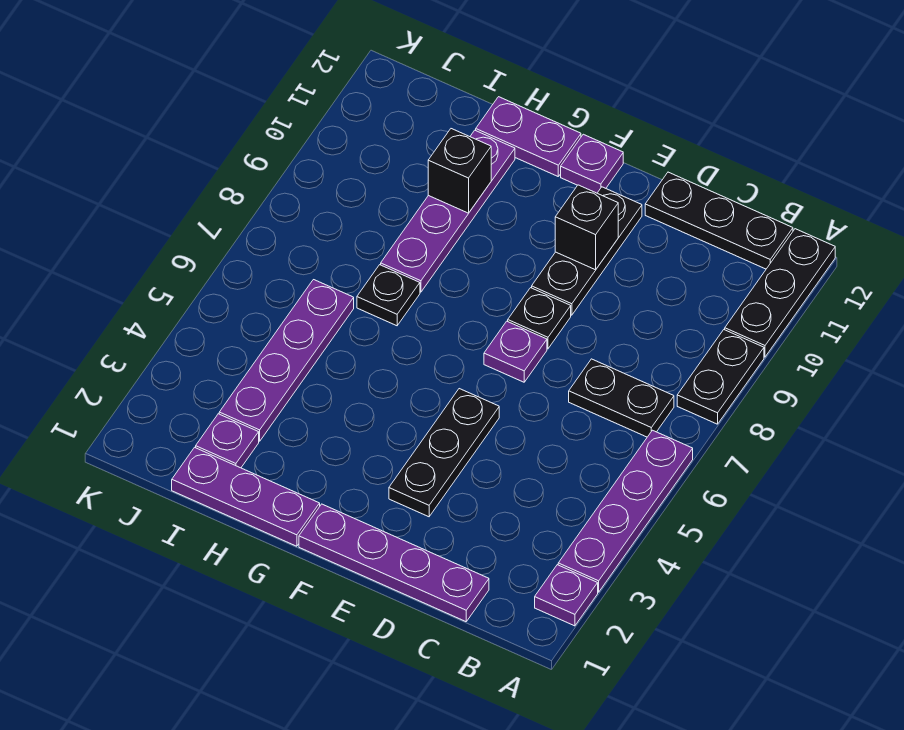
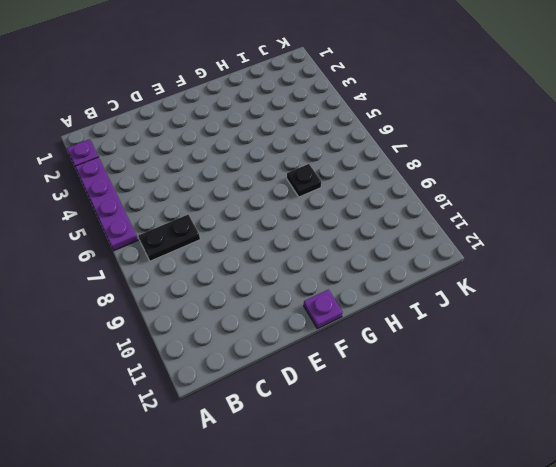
none -> black plate A8:A9 level 1
none -> black plate A10:A12 level 1
none -> black plate B12:D12 level 1

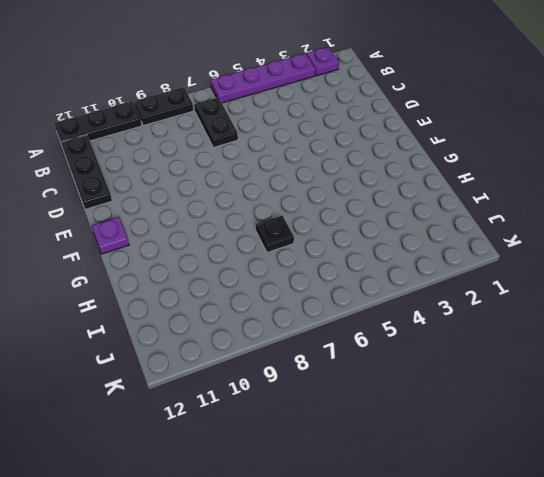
none -> purple plate C1:F1 level 1
none -> black plate E3:E5 level 1
none -> purple plate E7 level 1

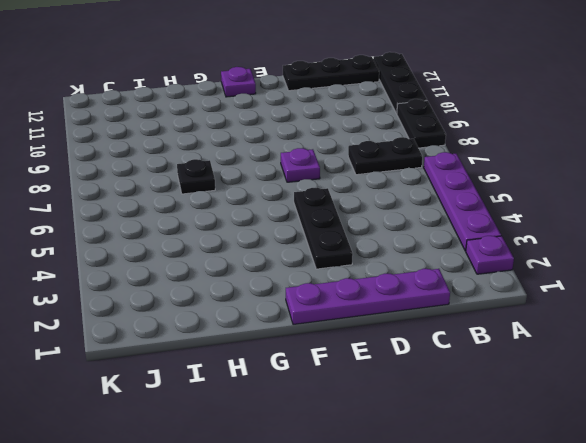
none -> black plate E8 level 1
none -> black plate E9:E11 level 1
none -> purple plate G1:I1 level 1

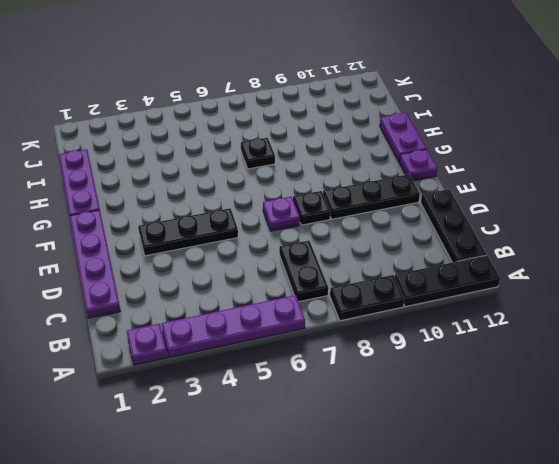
none -> purple plate H8:H11 level 1
none -> purple plate I2 level 1
none -> purple plate I3:I6 level 1

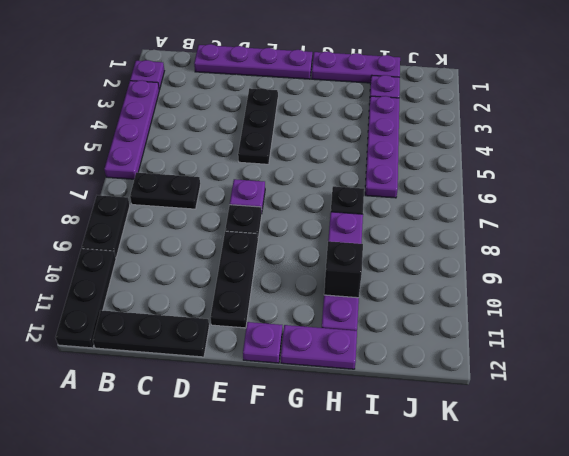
none -> black brick E10 level 2

